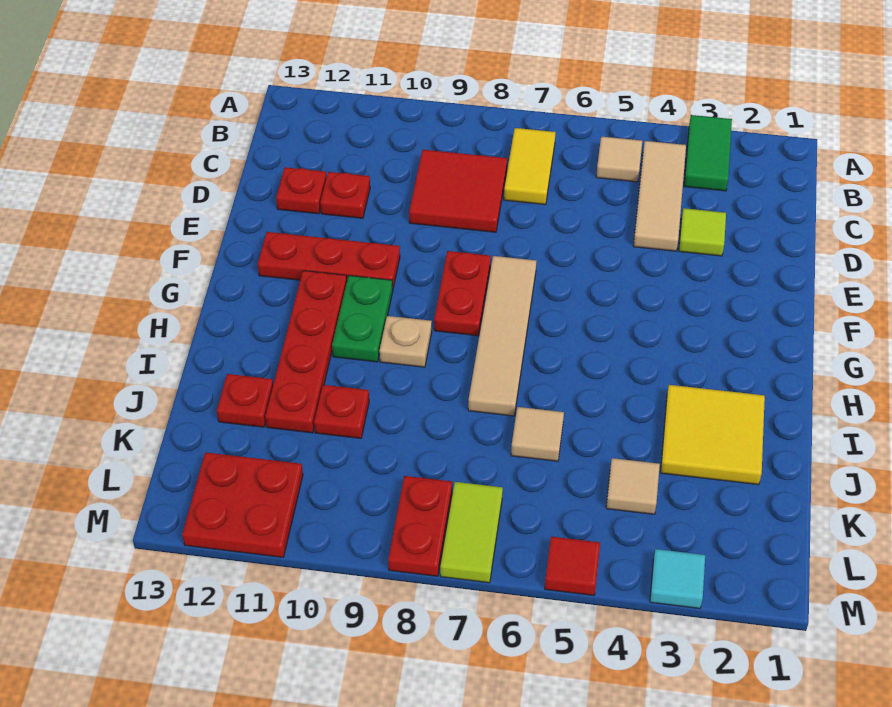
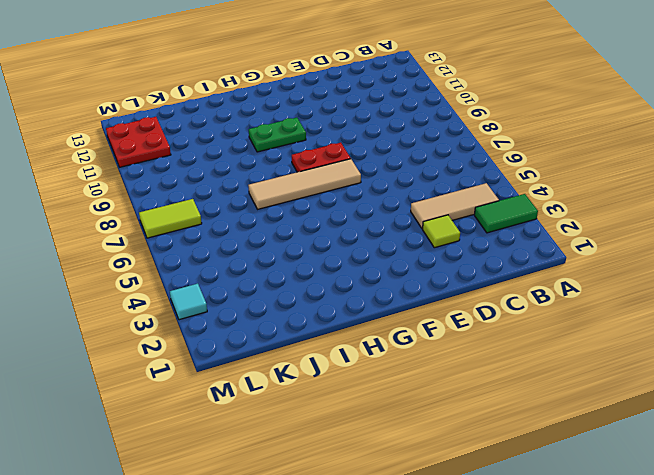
none -> tan tile B5 level 1
none -> yellow tile B7:C7 level 1
none -> red tile C8:D9 level 1

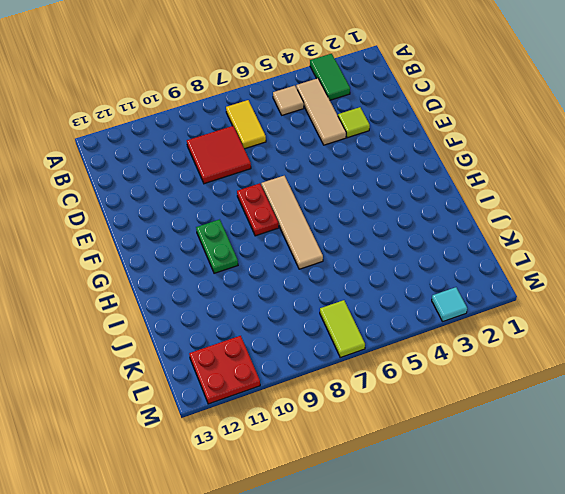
none -> red plate D11 level 1
none -> red plate D12 level 1
none -> red plate F10:F12 level 1

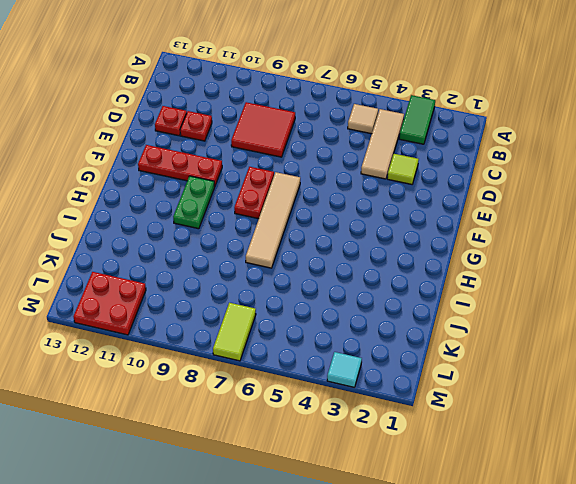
none -> yellow tile B7:C7 level 1
none -> red plate G11:J11 level 1
none -> tan plate H9 level 1

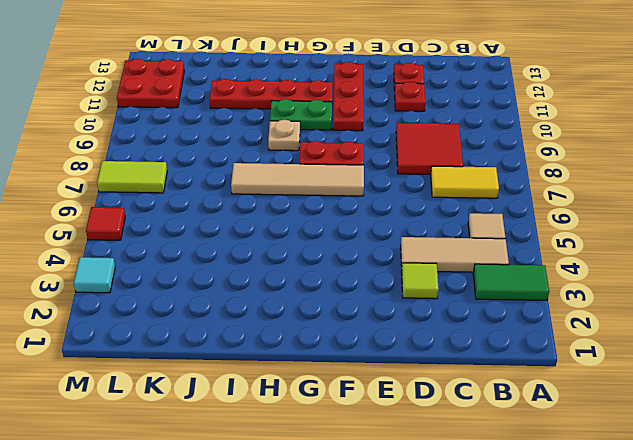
none -> yellow tile I2:J3 level 1
none -> tan tile J6 level 1
none -> red plate J10 level 1

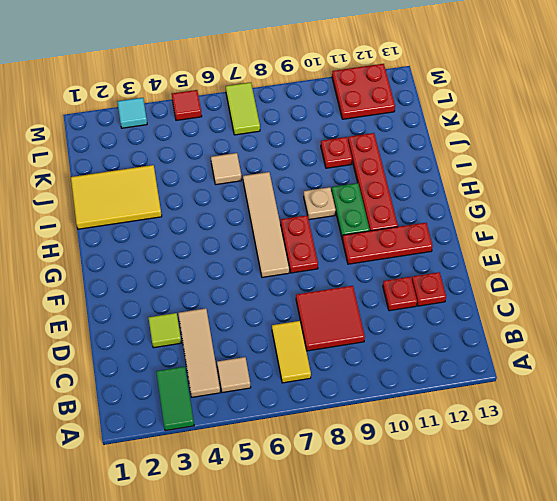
yellow tile I1:J3 level 1 -> yellow tile I2:J3 level 1
none -> red plate J12 level 1
none -> tan tile K4 level 1
none -> red plate L8:M8 level 1

